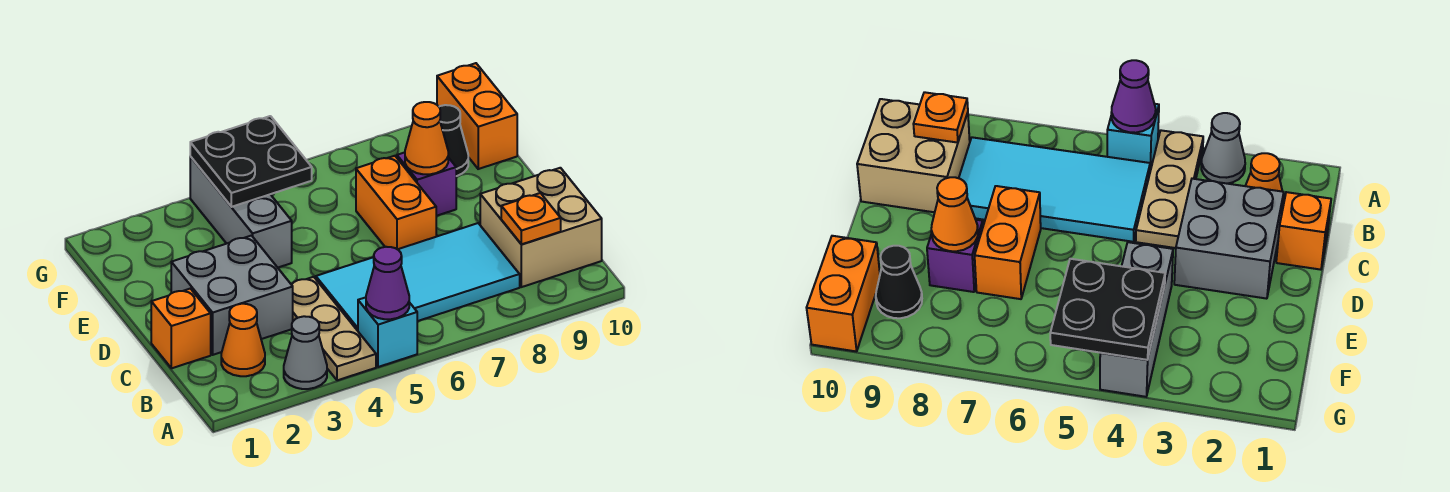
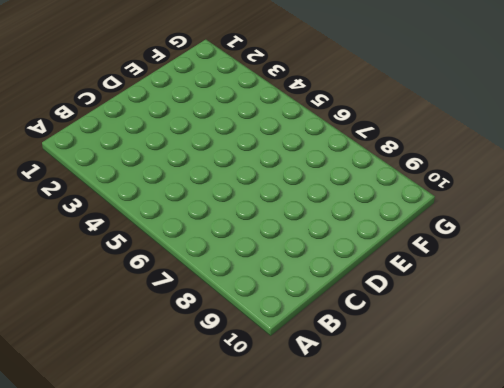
none -> grey cone A3 level 1
none -> tan plate A4:C4 level 1
none -> cyan brick A5 level 1

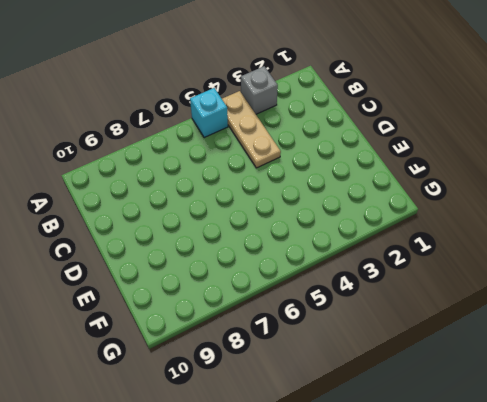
grey brick A3 level 1 -> grey cone A3 level 1
none -> orange cone B2 level 1
none -> cyan tile B5:C8 level 1
none -> tan brick B9:C10 level 1

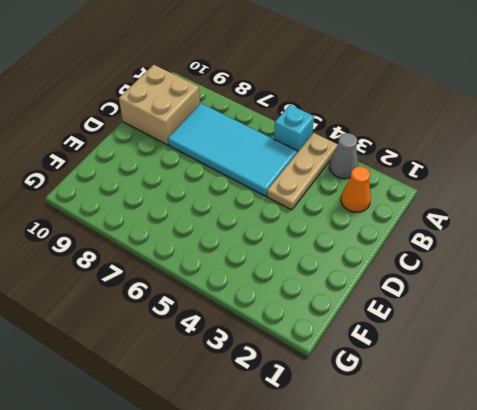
none -> orange brick C1 level 1
none -> grey brick C2:D3 level 1
none -> orange brick D7:E7 level 1

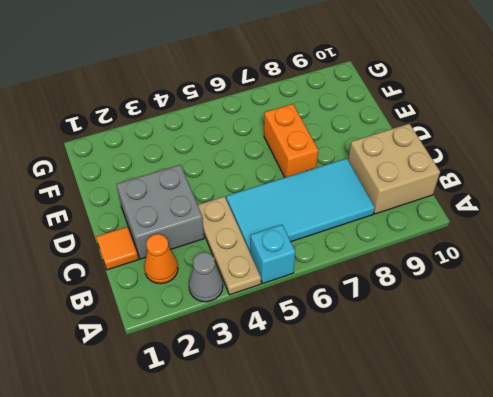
orange tile C1 level 1 -> orange brick C1 level 1
none -> grey brick E4:G4 level 1
none -> purple brick E8 level 1
none -> black cone F9 level 1

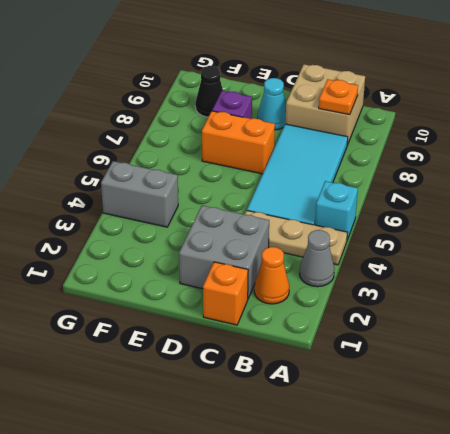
cyan cone D9 level 1 -> none
grey brick F4:G4 level 1 -> grey brick E4:G4 level 1
none -> orange brick F10:G10 level 1
none -> purple cone A5 level 2
none -> orange cone E8 level 2

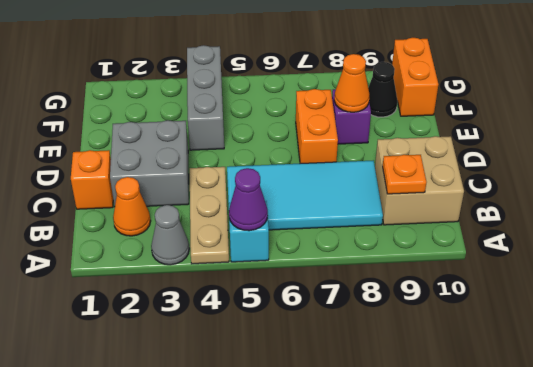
none -> black plate F4:G5 level 2

